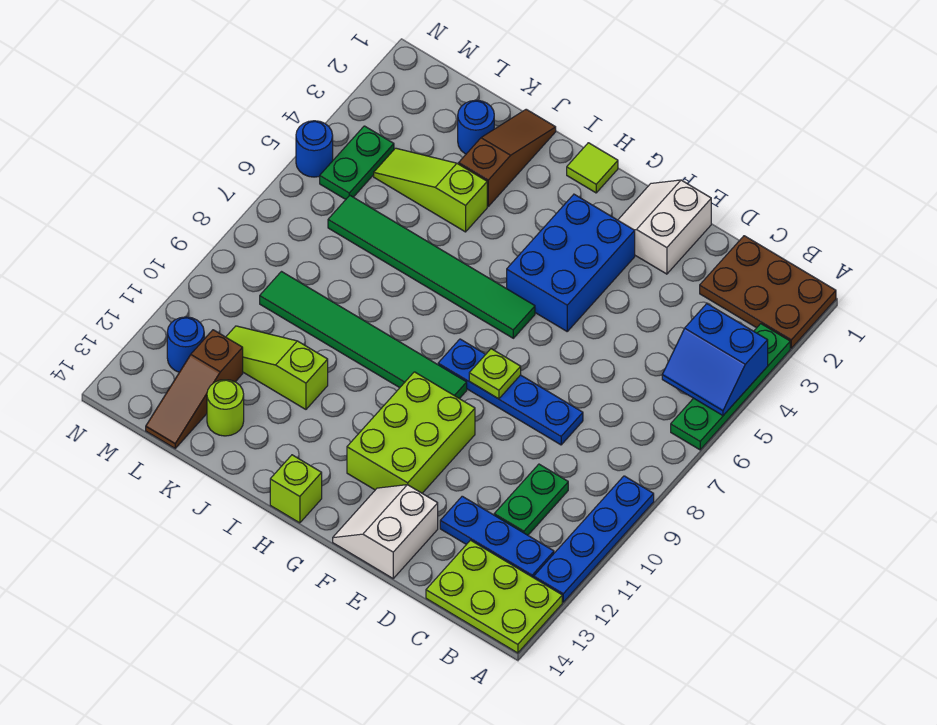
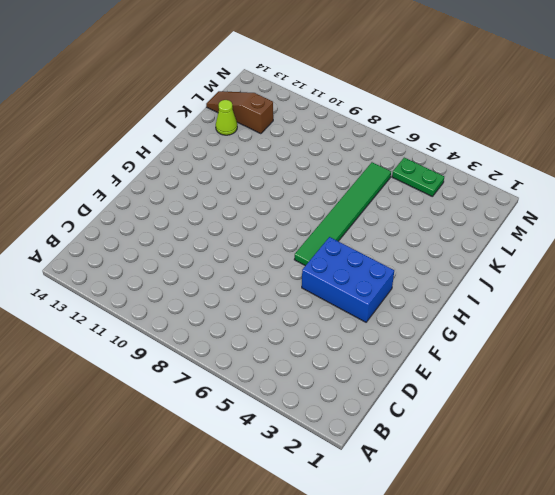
lime cone K13 level 1 -> lime round brick K13 level 1
none -> brown plate A1:C2 level 1
none -> green plate A3:A6 level 1
none -> blue plate A9:A12 level 1

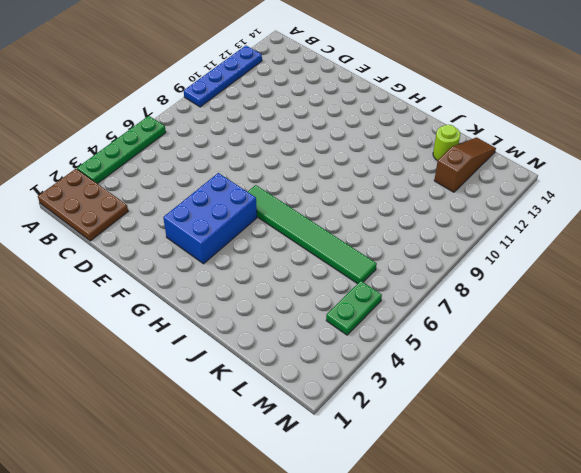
none -> lime plate A13:C14 level 1
none -> blue plate B12:D12 level 1
none -> green plate C10:C11 level 1

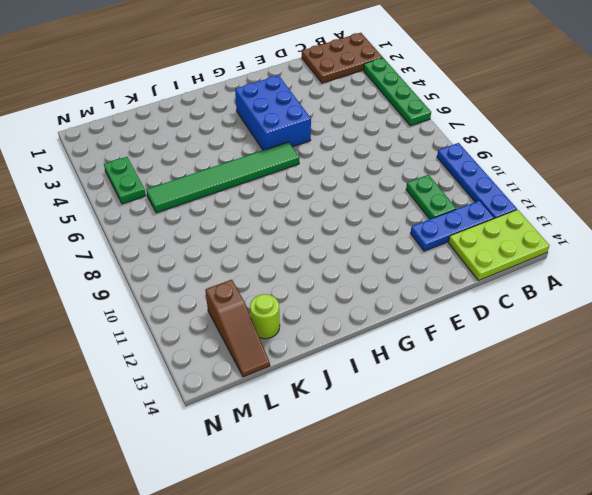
none -> blue plate D8:G8 level 1
none -> white slope E1:F2 level 1 top E
none -> white slope E13:F14 level 1 top E

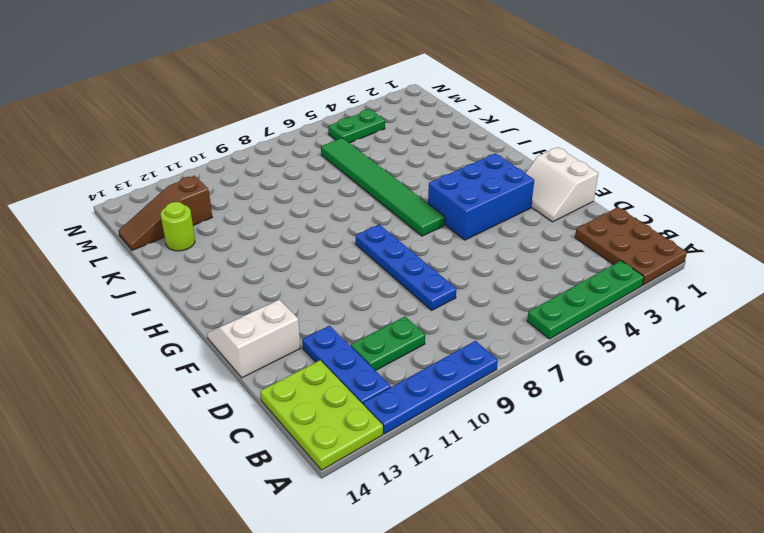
white slope E1:F2 level 1 top 1 -> white slope E1:F2 level 1 top E
none -> lime brick F10:G12 level 1
none -> green tile G9:L9 level 1
none -> lime tile H1 level 1

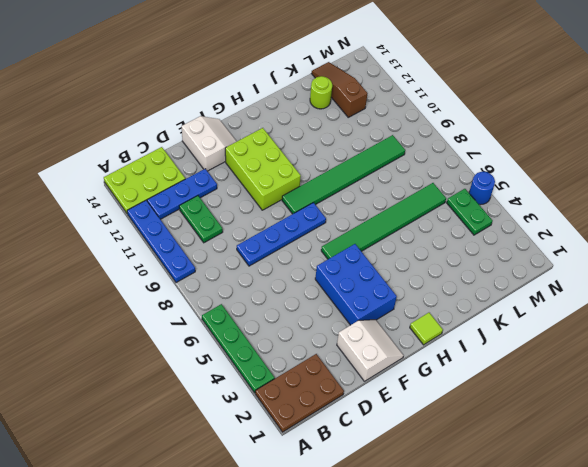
none -> lime brick H14 level 1
none -> brown slope J1:J3 level 1 top 3
none -> lime slope J4:L4 level 1 top J

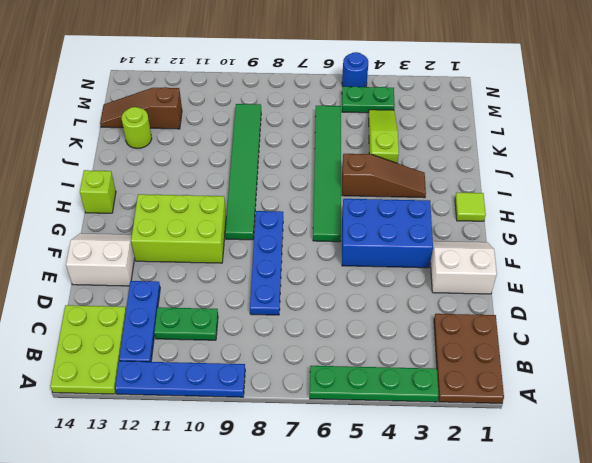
brown slope I3:I5 level 1 top 5 -> brown slope J1:J3 level 1 top 3
none -> lime slope J11:L11 level 1 top J
none -> blue round brick K2 level 1
none -> blue round brick M12 level 1

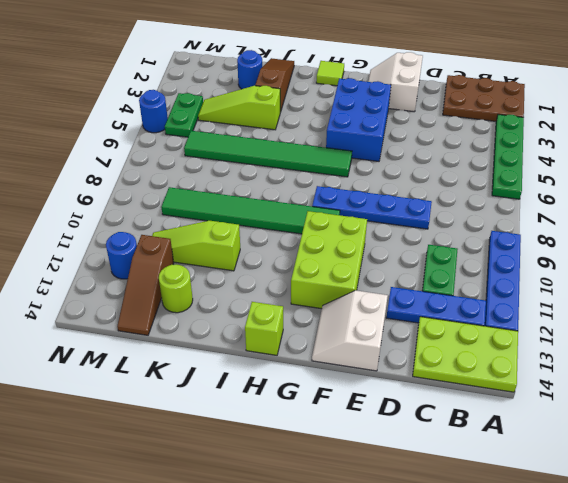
none -> blue slope A4:B5 level 2 top 4
none -> lime plate F8 level 2

